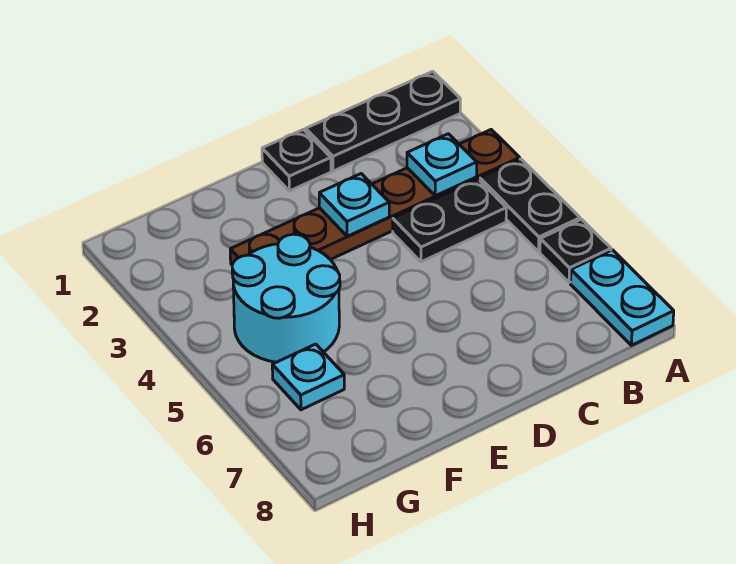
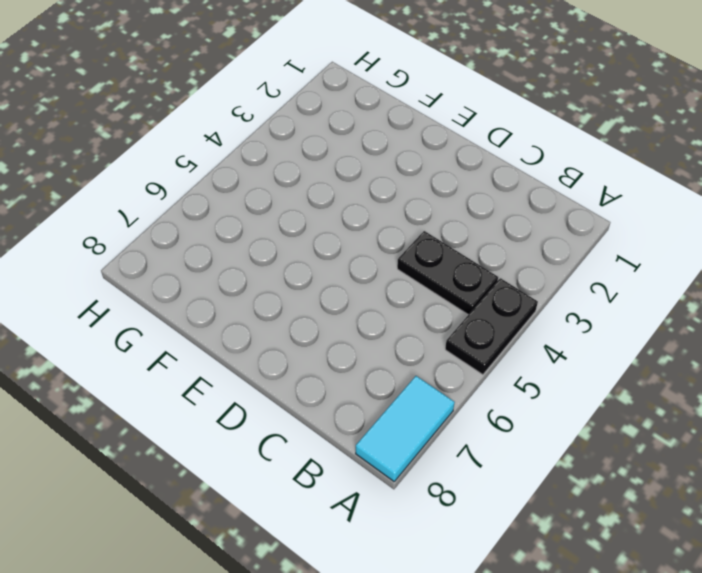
cyan tile A7:A8 level 1 -> cyan plate A7:A8 level 1
none -> black plate A1:C1 level 1
none -> brown plate A3:F3 level 1

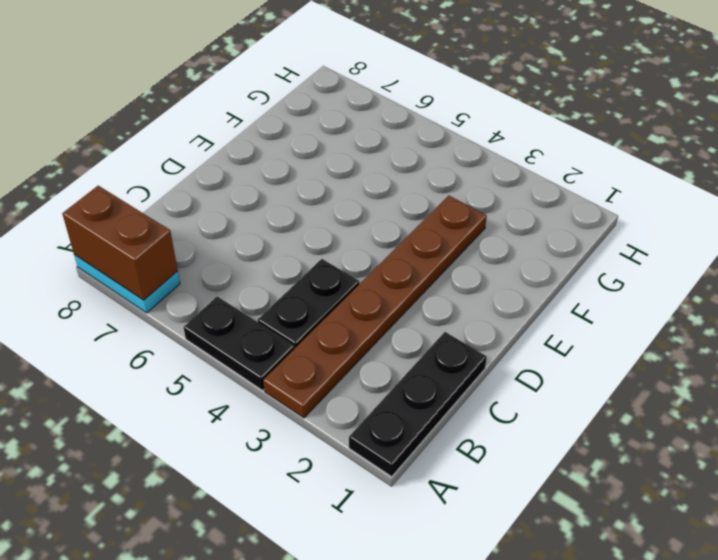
brown brick A7:A8 level 2 -> none
none -> black plate A6 level 1
none -> black plate D1 level 1

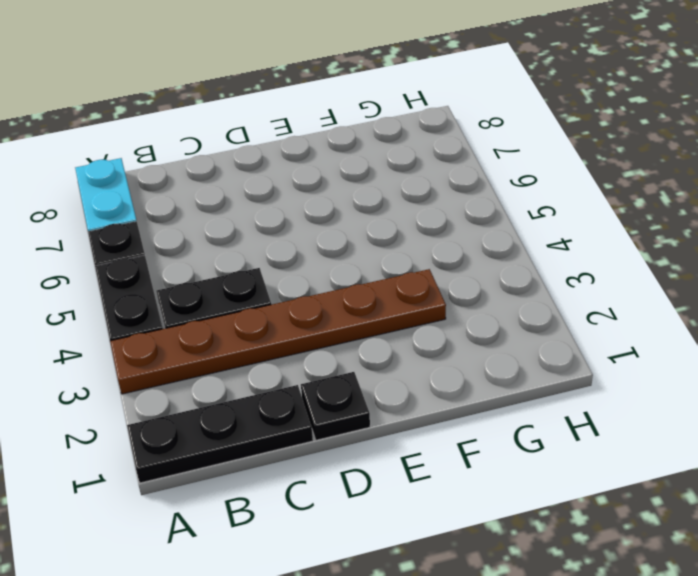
none -> cyan round brick F4:G5 level 1
none -> cyan plate G6 level 1

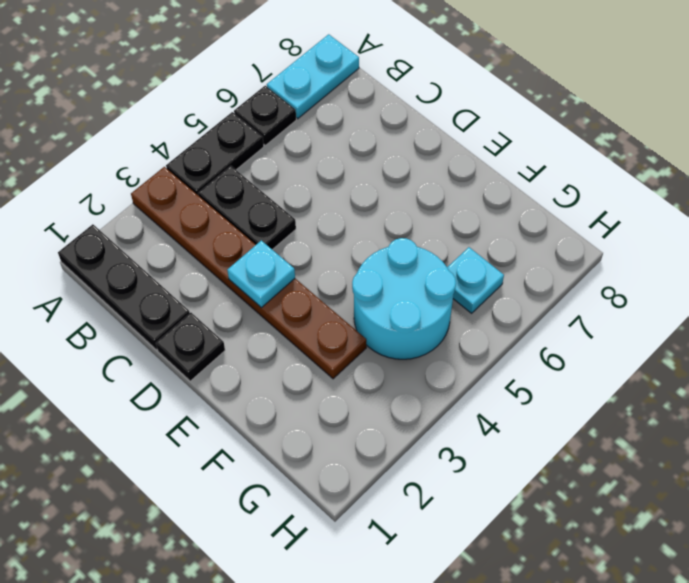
none -> cyan plate B3 level 2

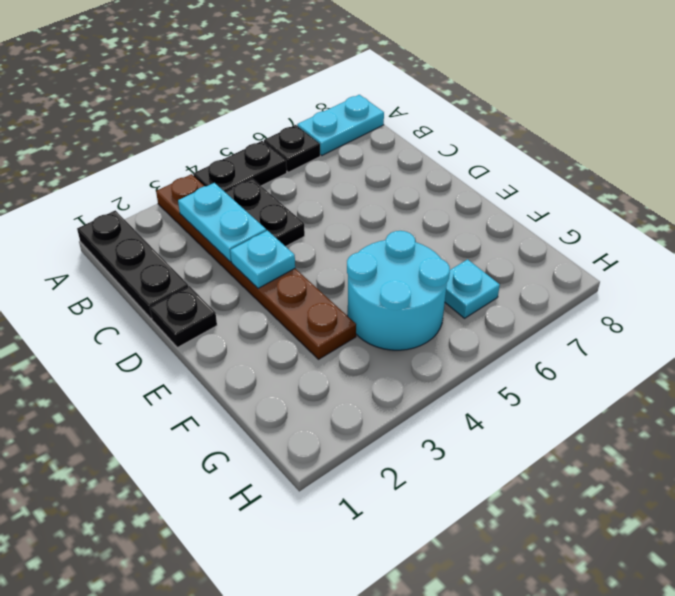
cyan plate B3:C3 level 2 -> cyan plate B3 level 2

